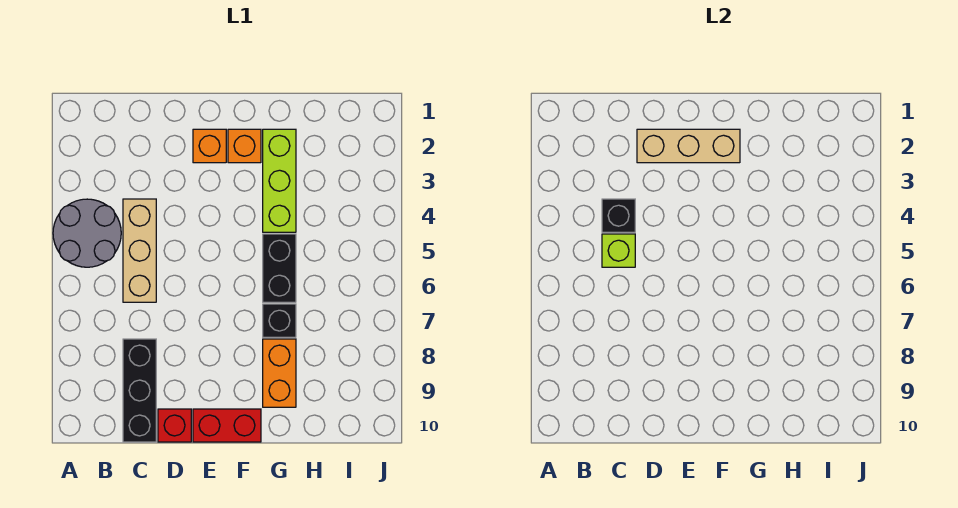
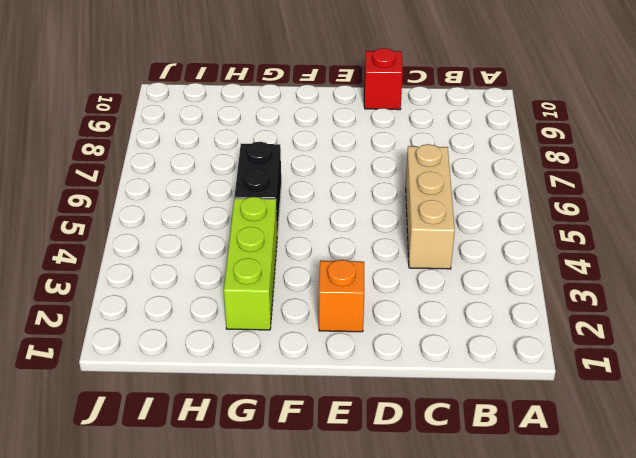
none -> grey round brick A4:B5 level 1
none -> black brick C8:C10 level 1
none -> red brick E10:F10 level 1

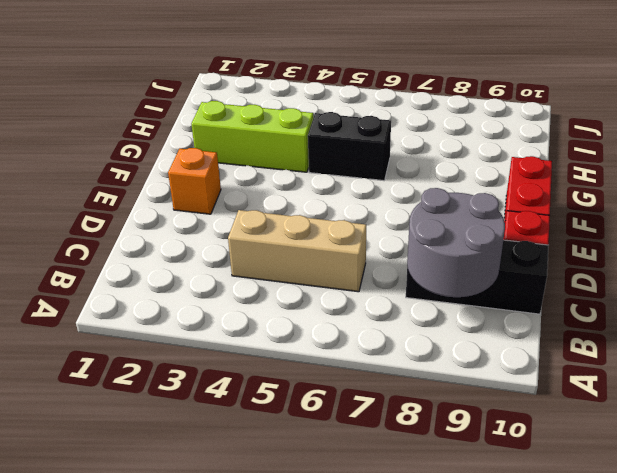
grey round brick B8:C9 level 2 -> grey round brick A4:B5 level 1
none -> orange brick F2 level 1
none -> black brick G7 level 1
none -> orange brick G8:G9 level 1

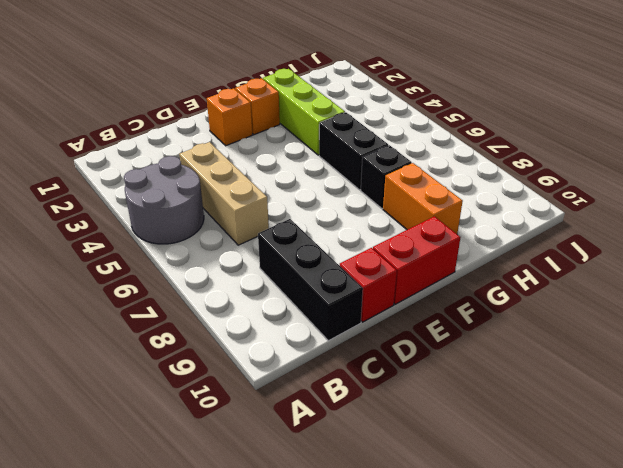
none -> black brick C4 level 2
none -> lime brick C5 level 2
none -> tan brick D2:F2 level 2

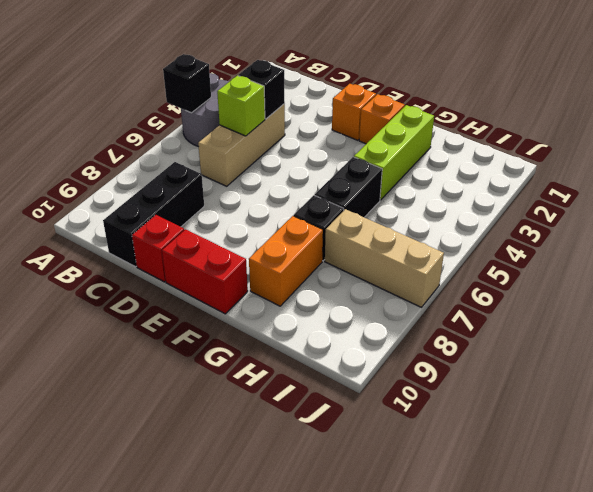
black brick A5 level 2 -> none
tan brick H7:J7 level 1 -> tan brick D2:F2 level 2

